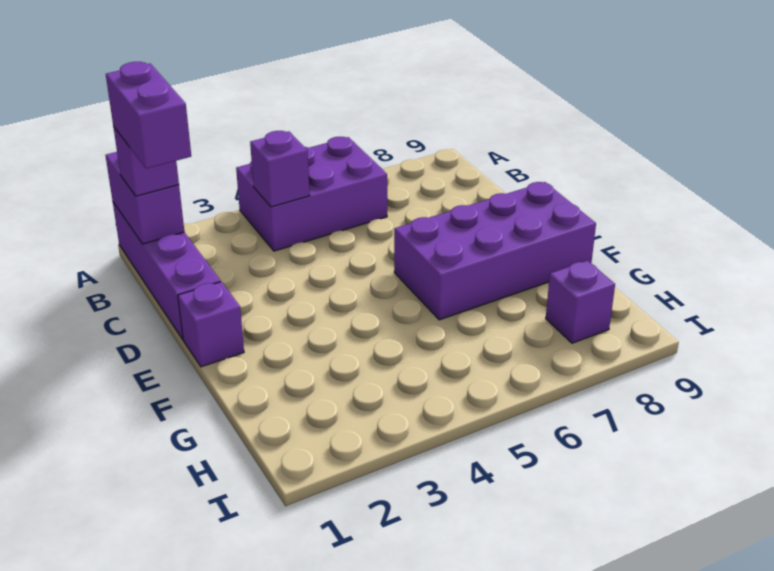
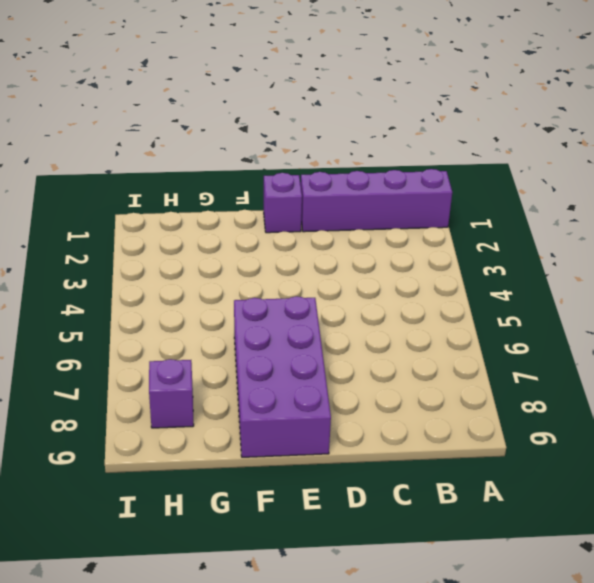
none -> purple brick A4:B6 level 1
none -> purple brick A1:B1 level 2

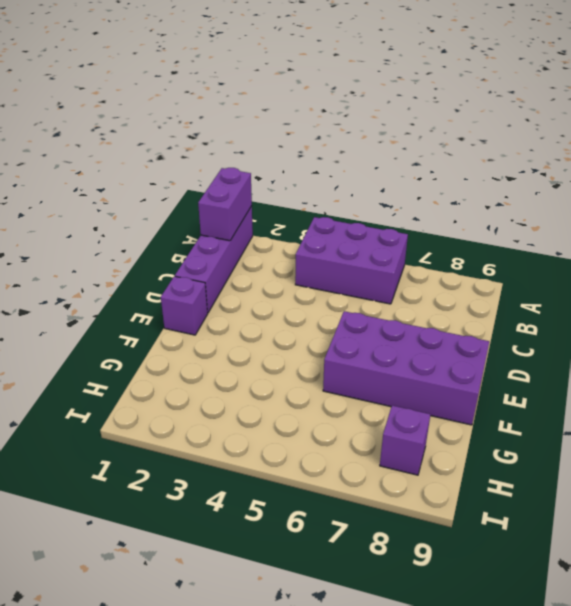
none -> purple brick B4 level 2
none -> purple brick B1 level 3

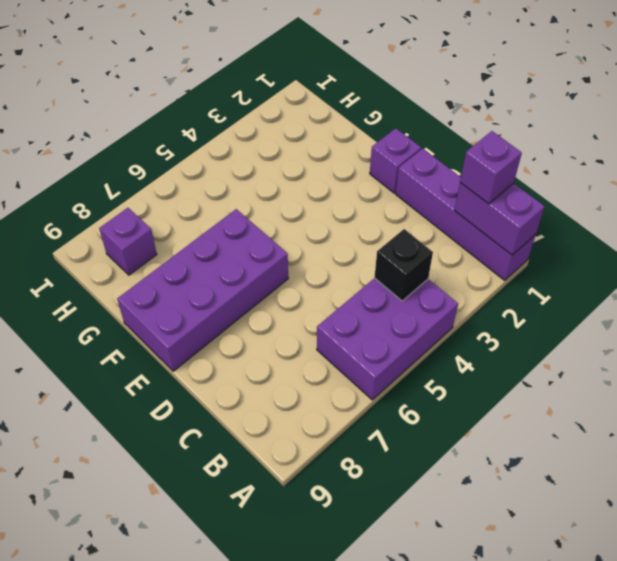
black brick B4 level 2 -> purple brick B4 level 2
none -> purple brick B1:C1 level 4

